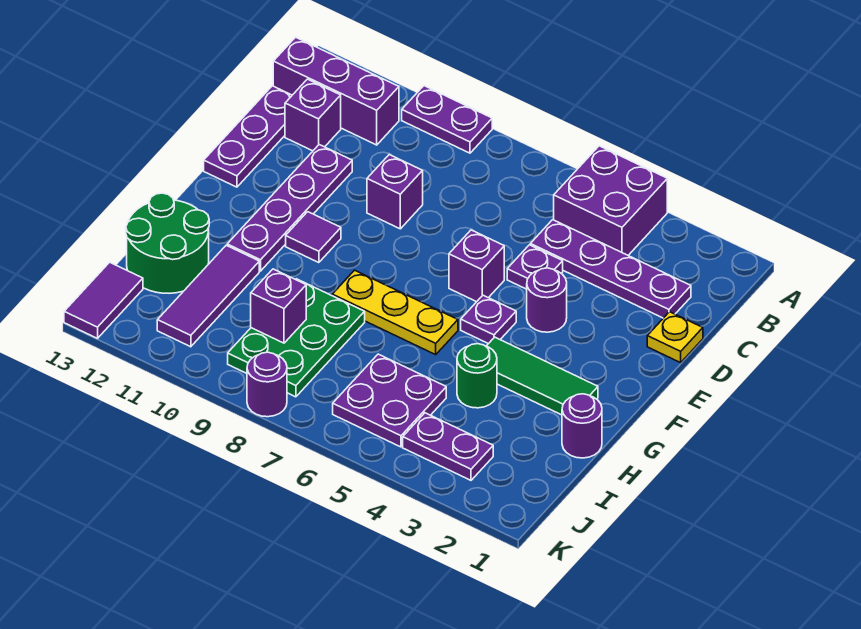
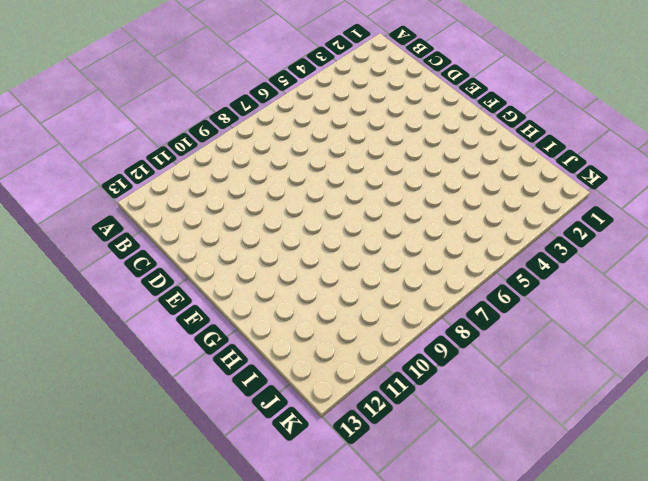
none -> purple brick A4:B5 level 1
none -> purple plate A9:A10 level 1
none -> purple brick B11:B13 level 1

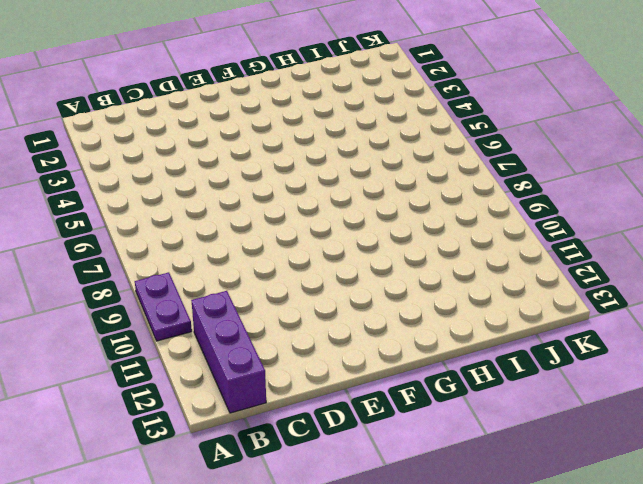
none -> purple brick A4:B5 level 1
none -> purple plate C2:C5 level 1
none -> purple brick C12 level 1

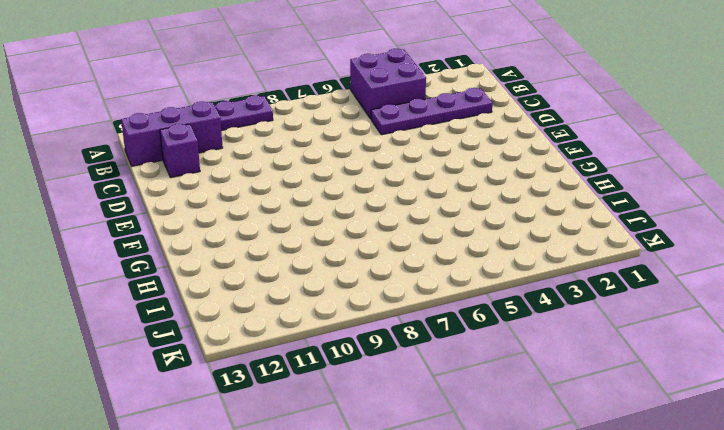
none -> purple plate C13:E13 level 1
none -> yellow plate D1 level 1
none -> purple plate D5 level 1

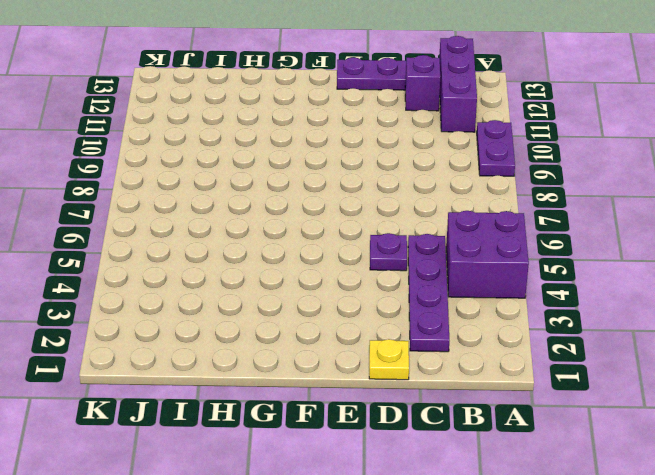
none -> purple brick D9 level 1
none -> purple plate D11:G11 level 1
none -> purple round brick E4 level 1

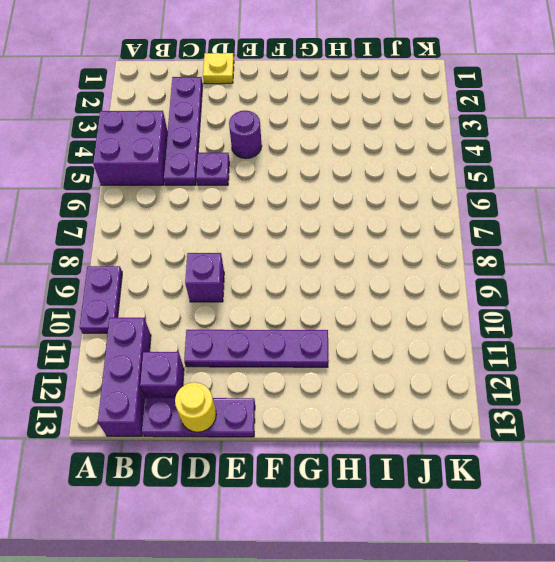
yellow round brick D13 level 2 -> none
none -> purple brick E6 level 1
none -> purple plate F5 level 1
none -> purple tile F10 level 1

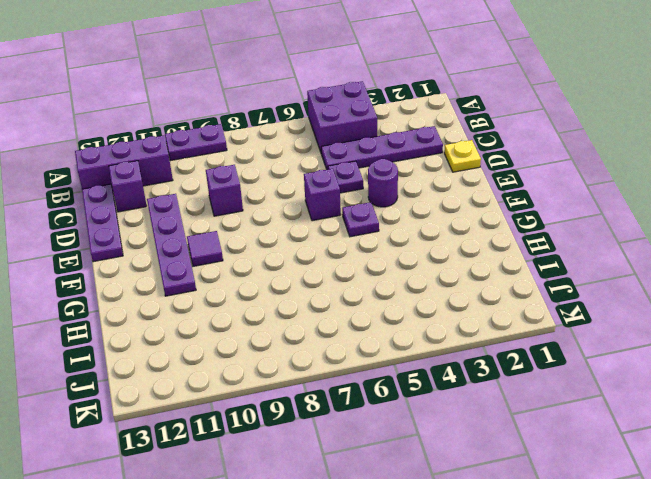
none -> green tile G2:G4 level 1
none -> yellow plate G6:G8 level 1
none -> purple round brick H1 level 1

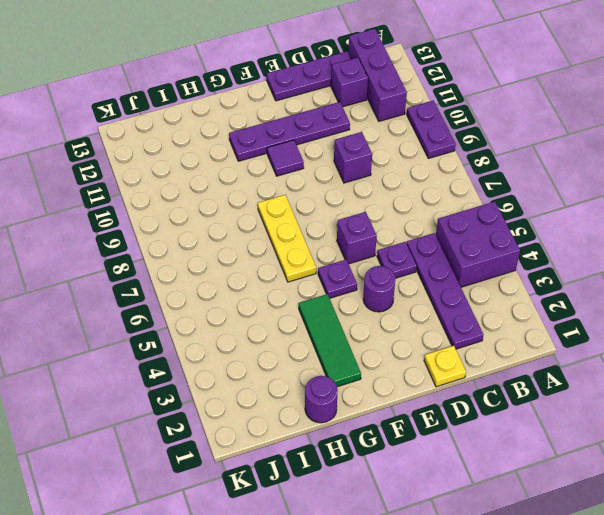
none -> green round brick H4 level 1
none -> green plate H8:J9 level 1
none -> purple tile H11:J11 level 1

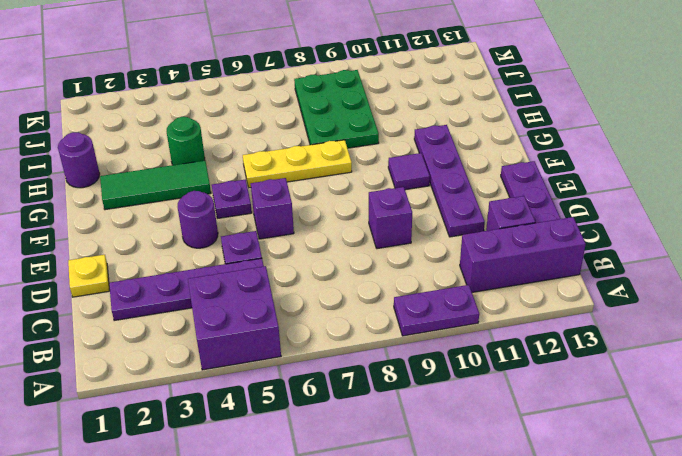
none -> purple tile H11:J11 level 1
none -> green round brick H12:I13 level 1
none -> purple plate I5:J6 level 1

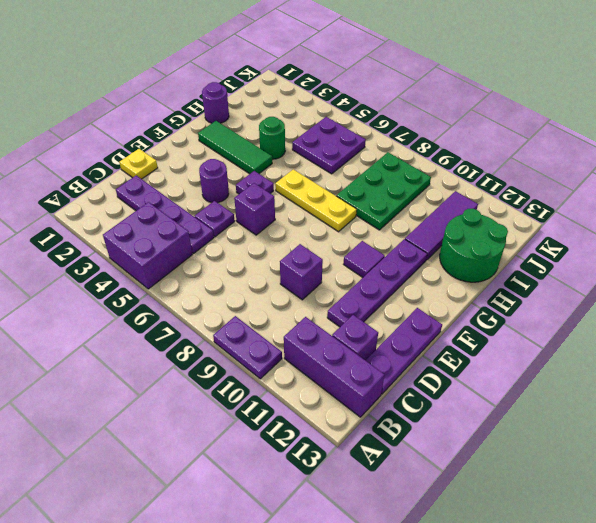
none -> purple plate J3:J4 level 1
none -> purple tile J13:K13 level 1
none -> purple round brick K8 level 1

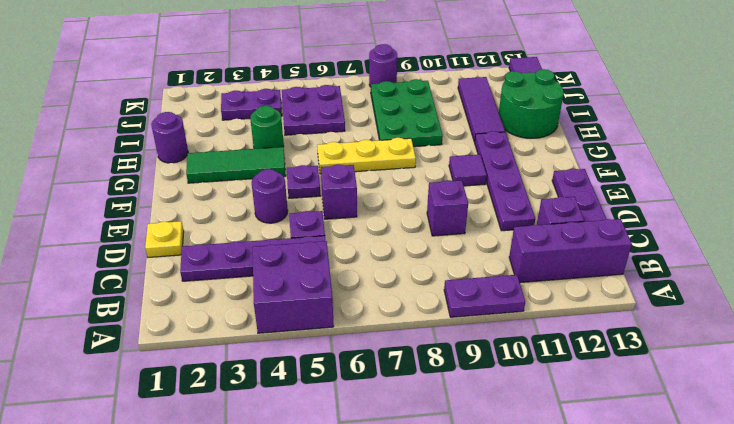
none -> purple brick I9 level 2

